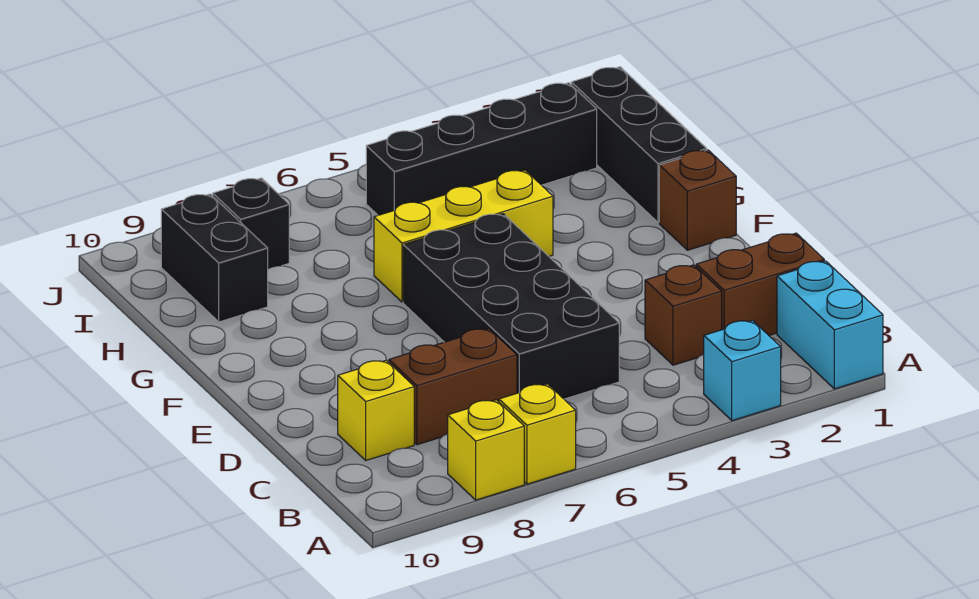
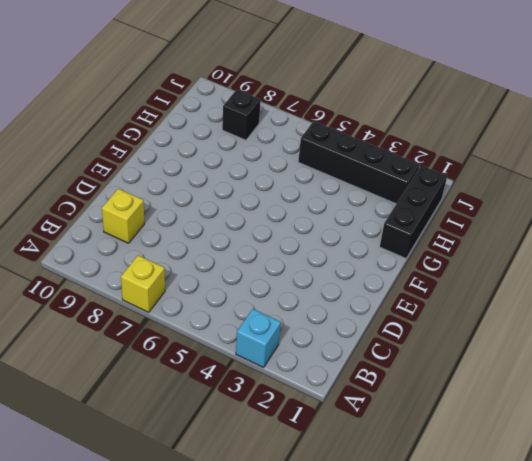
none -> cyan brick A1:B1 level 1
none -> yellow brick A8 level 1
none -> brown brick C1:C2 level 1

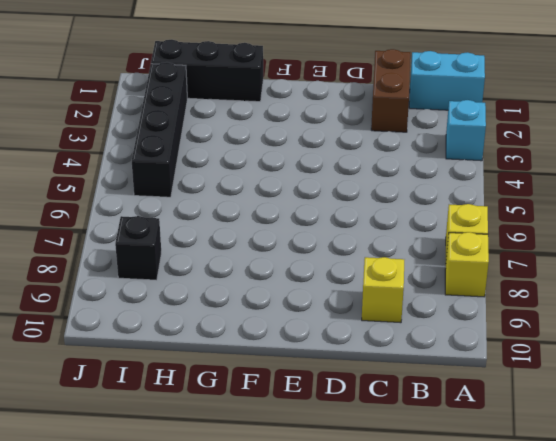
none -> brown brick C3 level 1
none -> black brick C5:F6 level 1
none -> brown brick C7:C8 level 1

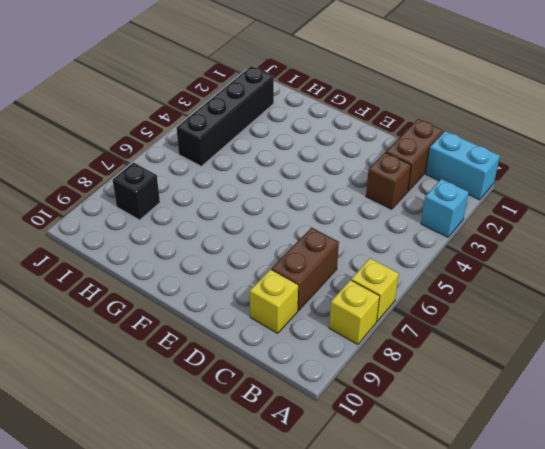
none -> black brick C5:F6 level 1
none -> brown brick F1 level 1
none -> black brick G1:I1 level 1

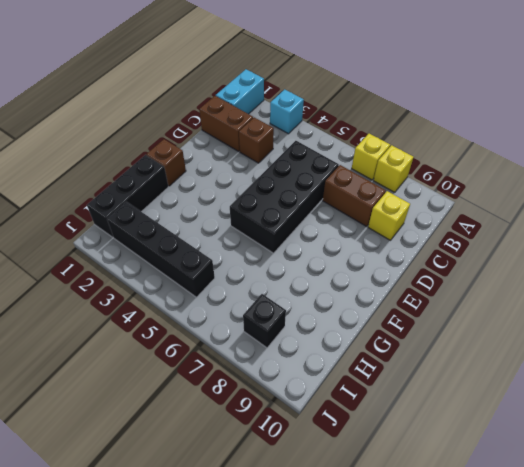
none -> yellow brick G4:G6 level 1
none -> black brick H9:I9 level 1

